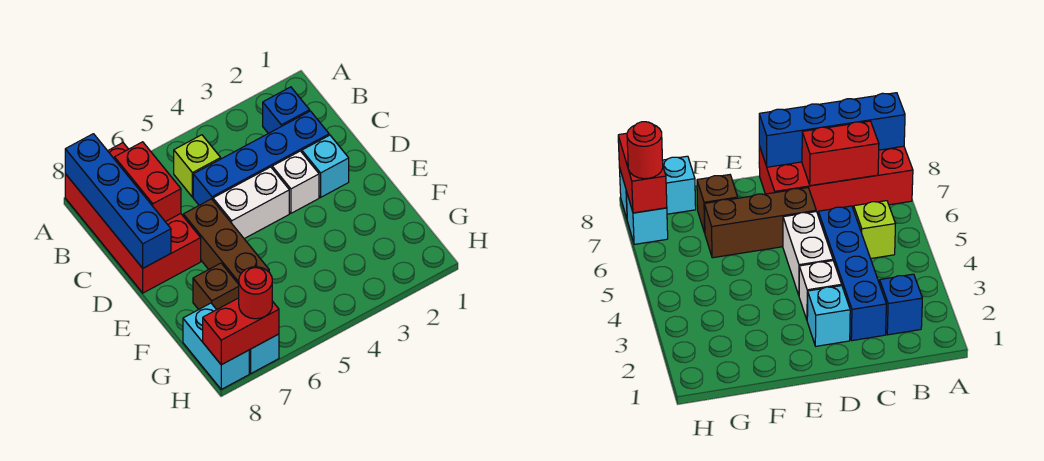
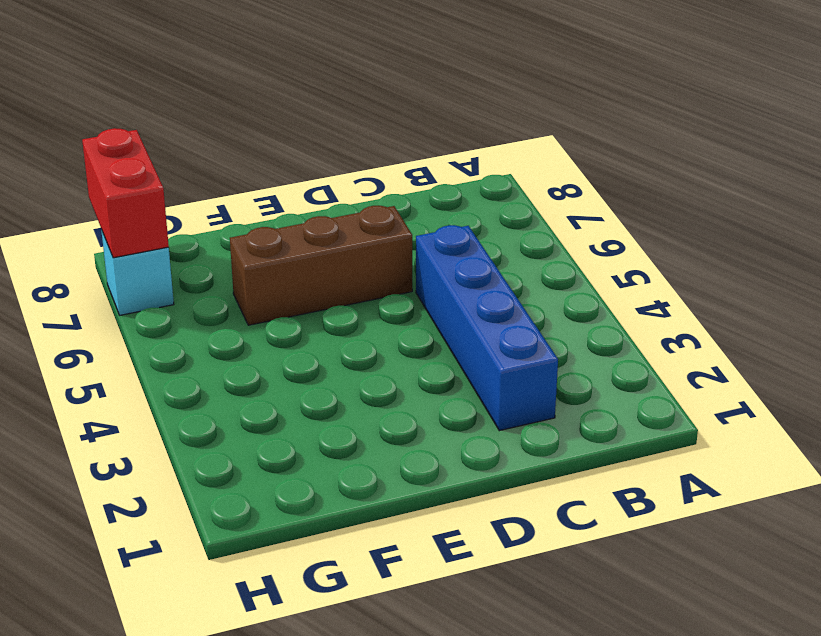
none -> red brick A7:D8 level 1
none -> blue brick B2 level 1
none -> lime brick B5 level 1

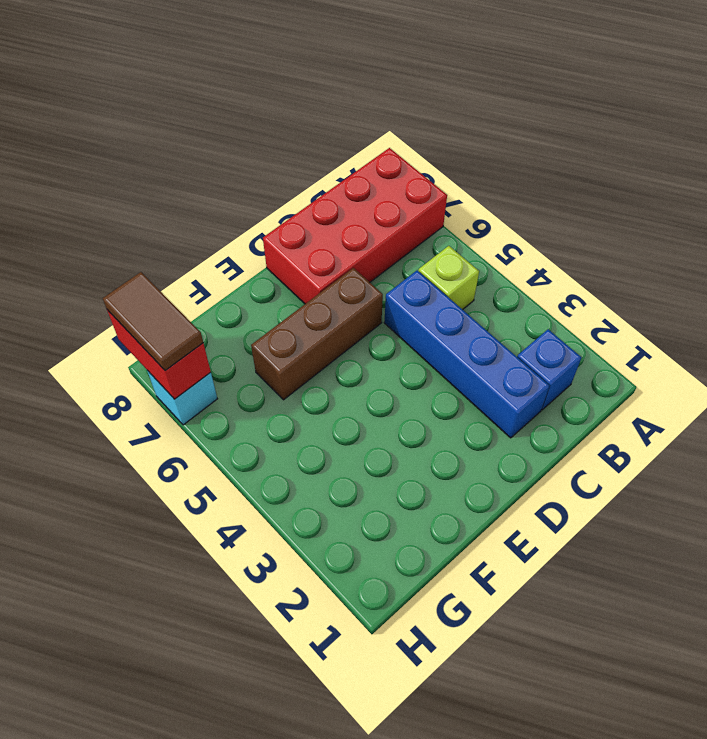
brown tile H7:H8 level 3 -> red round brick H7 level 3
none -> cyan brick D2 level 1
none -> white brick D3 level 1
none -> white brick D4:D5 level 1

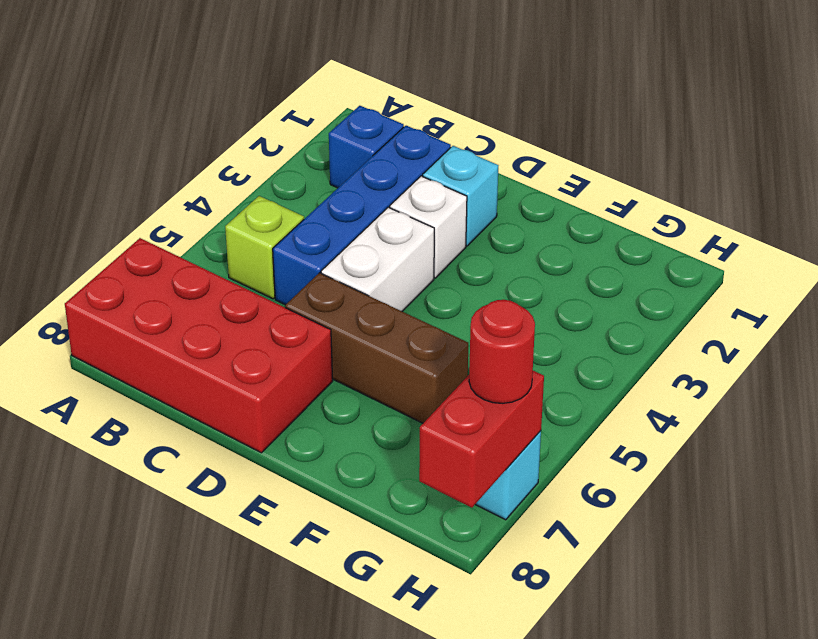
none -> brown brick F7 level 1
none -> cyan brick G8:H8 level 1
none -> blue brick A8:D8 level 2

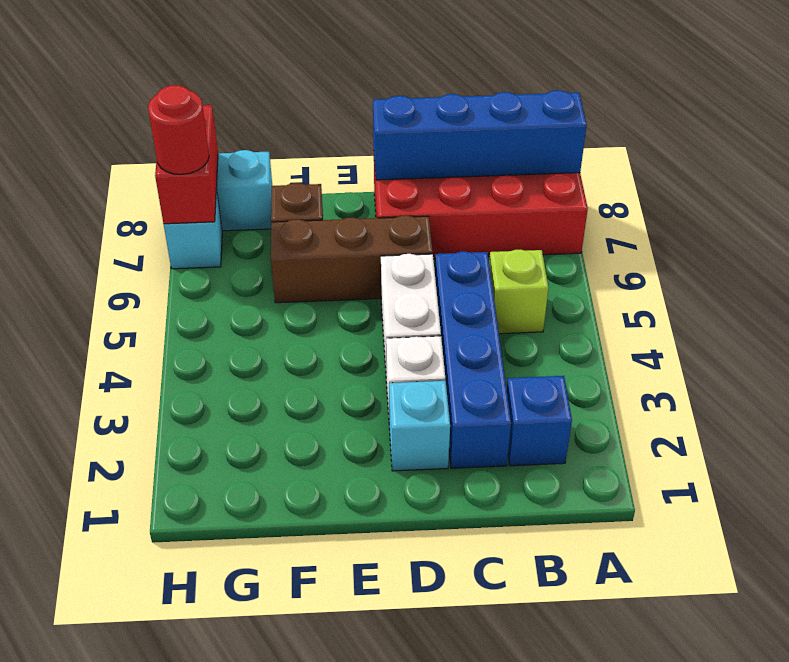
none -> red brick B7:C7 level 2

